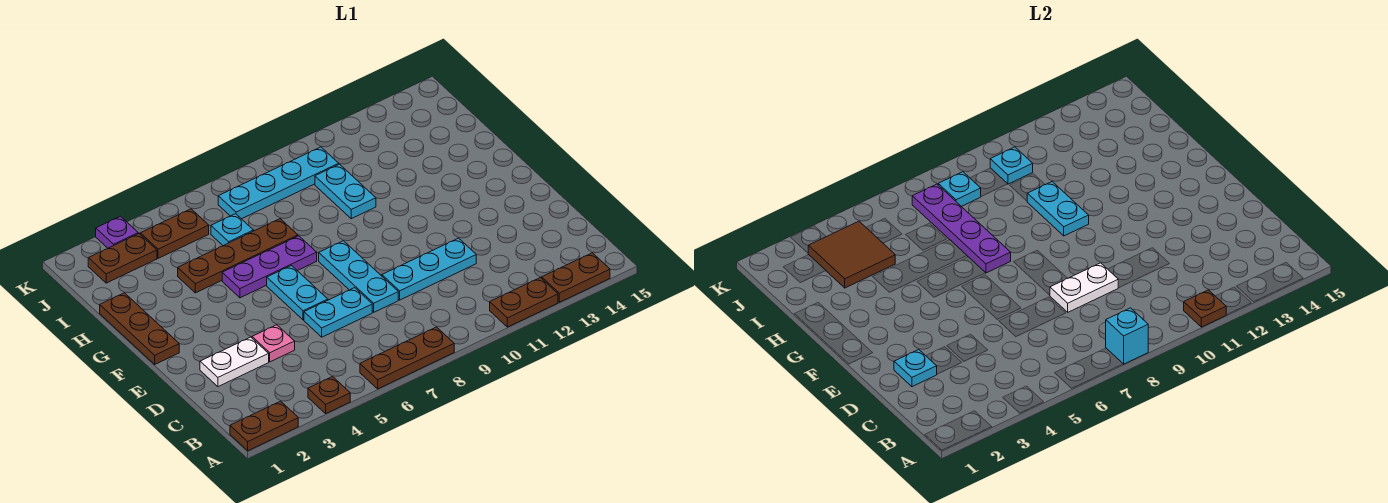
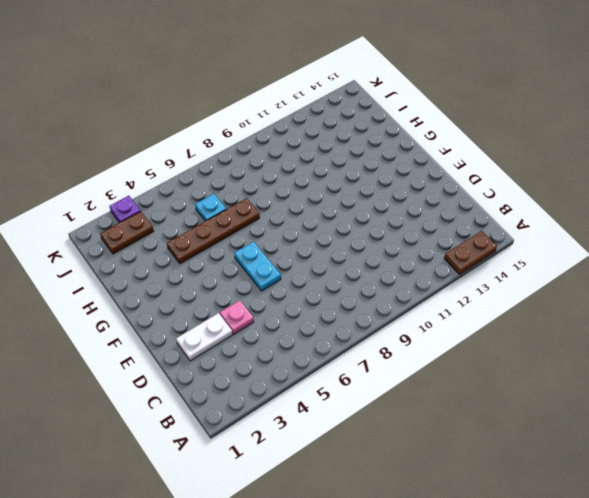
none -> brown plate A1:A2 level 1
none -> brown plate A4 level 1
none -> brown plate A6:A8 level 1

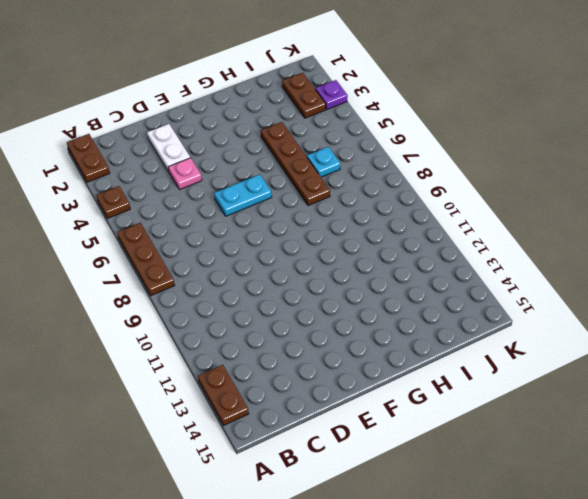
none -> brown plate A11:A12 level 1
none -> cyan plate D6:D7 level 1
none -> cyan plate D8:F8 level 1

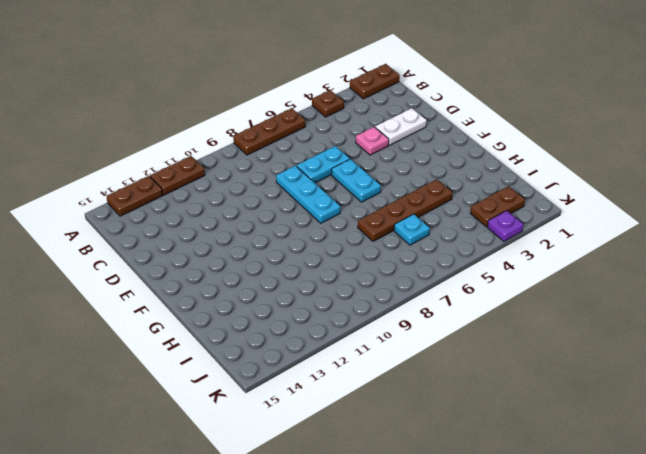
none -> cyan plate D9:D11 level 1
none -> brown plate F1:H1 level 1
none -> purple plate G5:G7 level 1

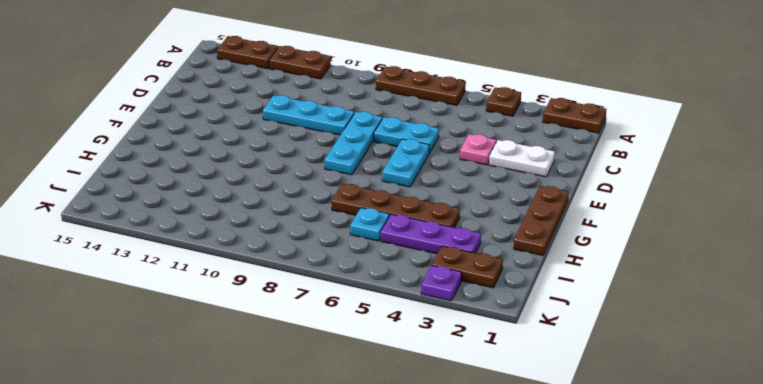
purple plate I3:I5 level 1 -> purple plate G5:G7 level 1
none -> cyan plate H10:I10 level 1
none -> brown plate J4:J5 level 1
none -> cyan plate J7:J10 level 1

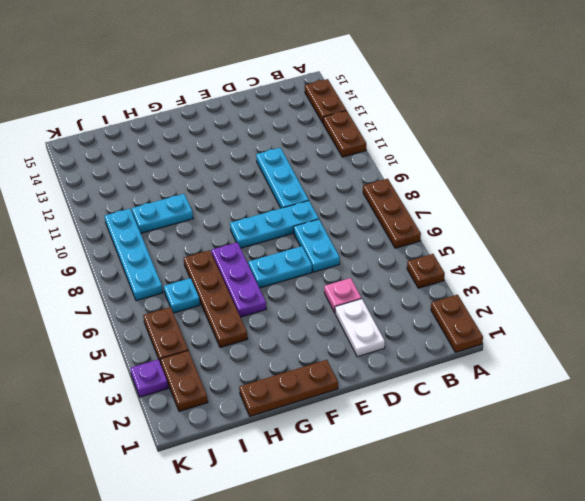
none -> cyan brick A8 level 2
none -> brown plate A11 level 2
none -> cyan plate D2 level 2

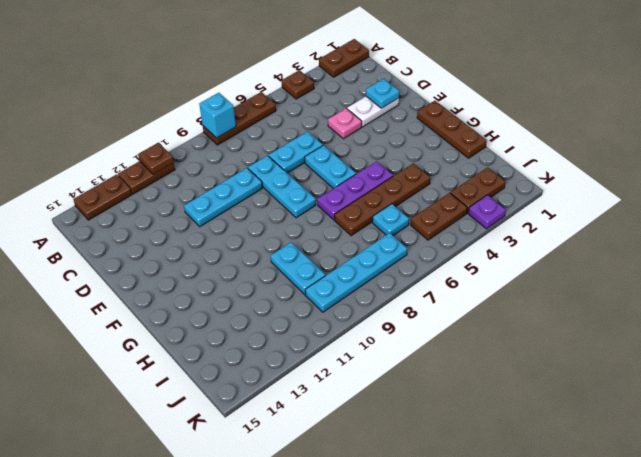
none -> white plate D8:D9 level 2
none -> purple plate G7:J7 level 2
none -> cyan plate G10:H10 level 2

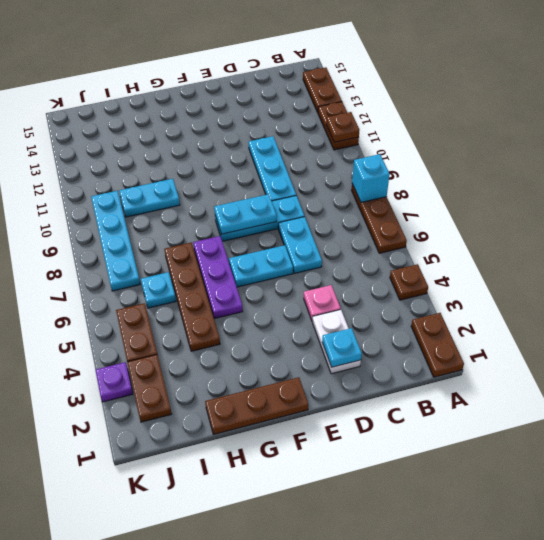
cyan plate E8:F8 level 2 -> cyan plate G10:H10 level 2
none -> white plate D8:D9 level 2
none -> purple plate G7:J7 level 2
none -> brown tile I3:J4 level 2

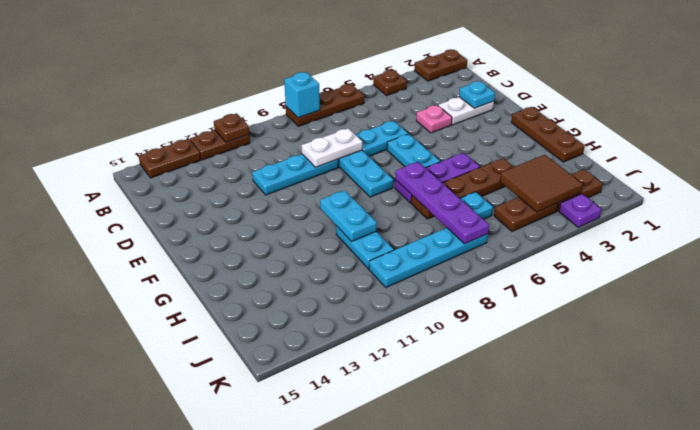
none -> cyan plate J8 level 2
none -> cyan plate J10 level 2

